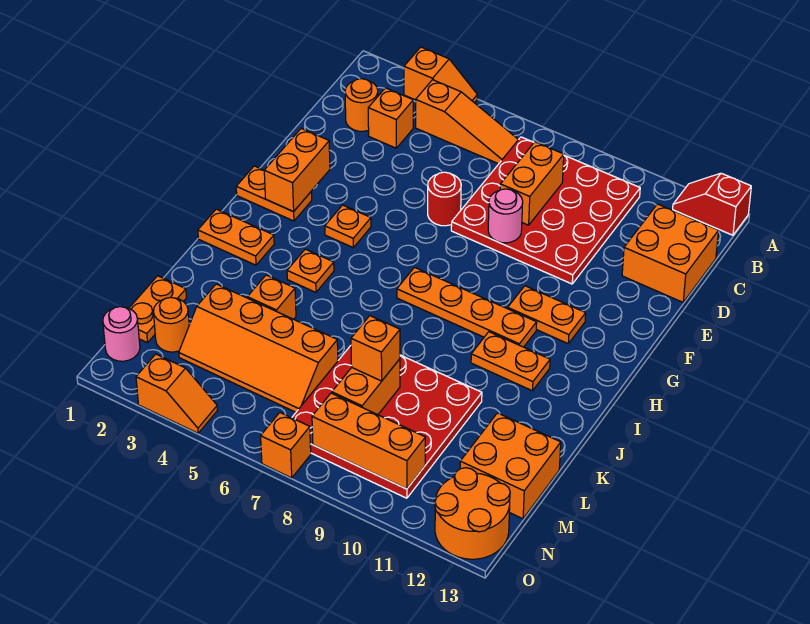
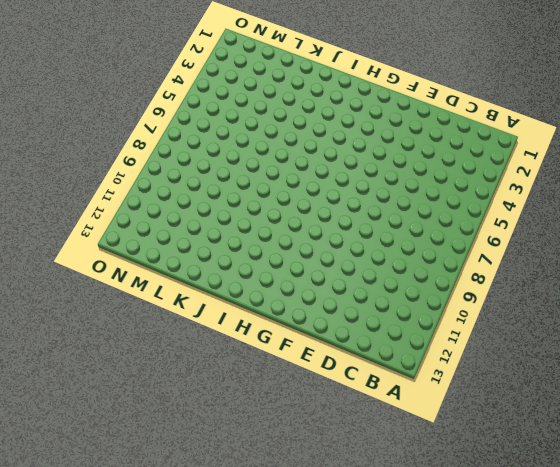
none -> orange slope A3:A4 level 1 top 3
none -> red slope A12:A13 level 1 top 13
none -> orange slope B4:B6 level 1 top 4
none -> red plate B7:E10 level 1

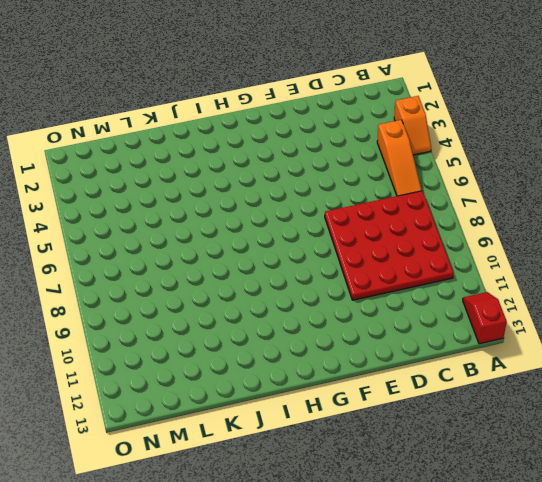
none -> orange round brick C2 level 1
none -> orange brick C3 level 1
none -> orange brick C12:D13 level 1
none -> red round brick E6 level 1

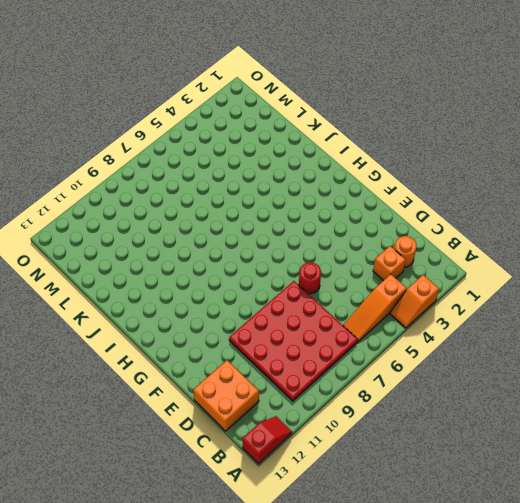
none -> orange plate G1:G2 level 1
none -> orange plate G4 level 1
none -> orange plate G10:G11 level 1
none -> orange plate H7:H10 level 1

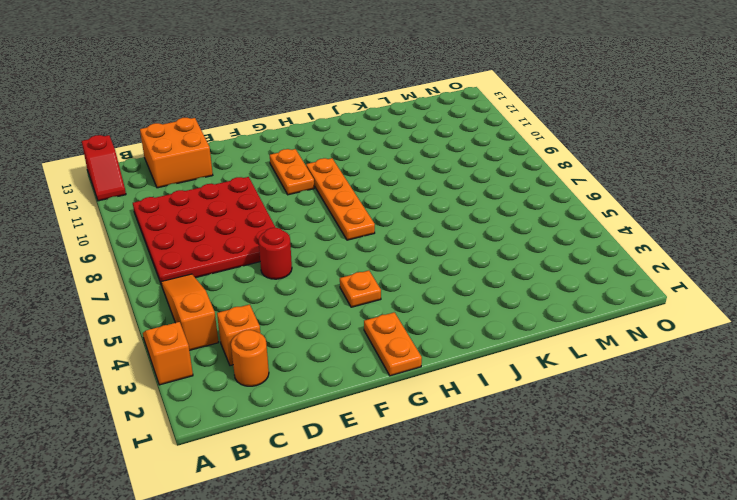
none -> orange plate I1:I2 level 1
none -> orange plate I4 level 1
none -> orange plate I10:I11 level 1
none -> orange brick K4 level 1

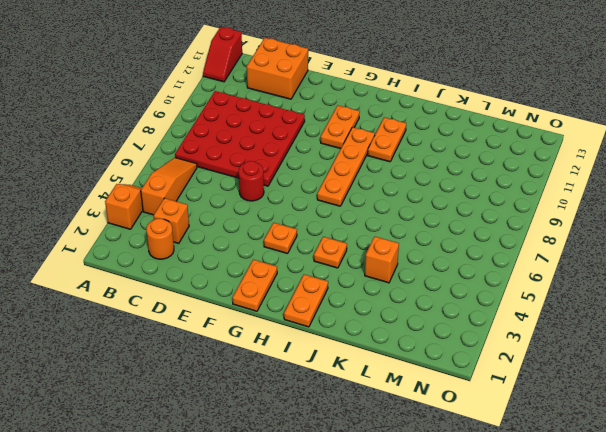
none -> red plate K7:N10 level 1
none -> orange plate L1:M1 level 1
none -> orange slope L3:M6 level 1 top L
none -> orange brick L12:M13 level 1

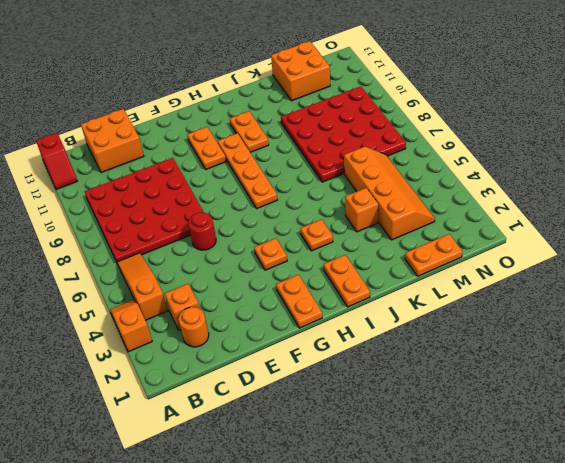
none -> orange round brick M2 level 1
none -> pink round brick N1 level 1
none -> orange round brick N12:O13 level 1
none -> orange slope O3:O4 level 1 top 3

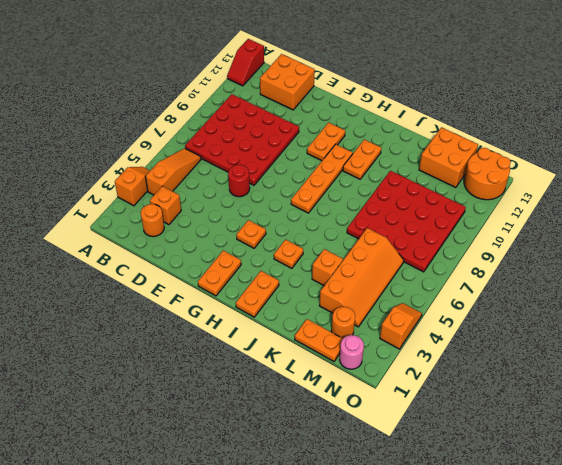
none -> orange brick O7 level 1
none -> orange brick C8:D8 level 2
none -> pink round brick E8 level 2
none -> orange brick F2:G2 level 2

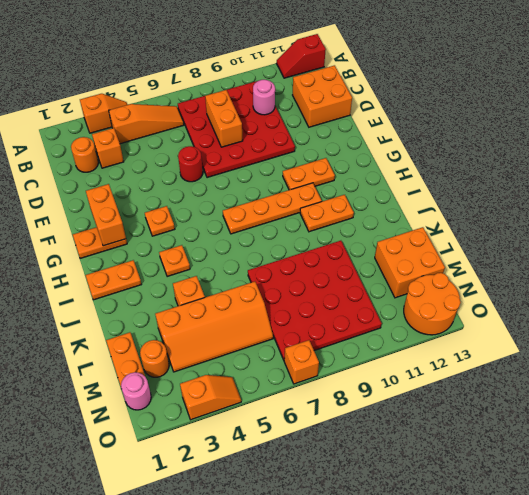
pink round brick C10 level 2 -> pink round brick E8 level 2
none -> orange brick L8:M8 level 2
none -> orange brick N8:N10 level 2
none -> orange brick L8 level 3

